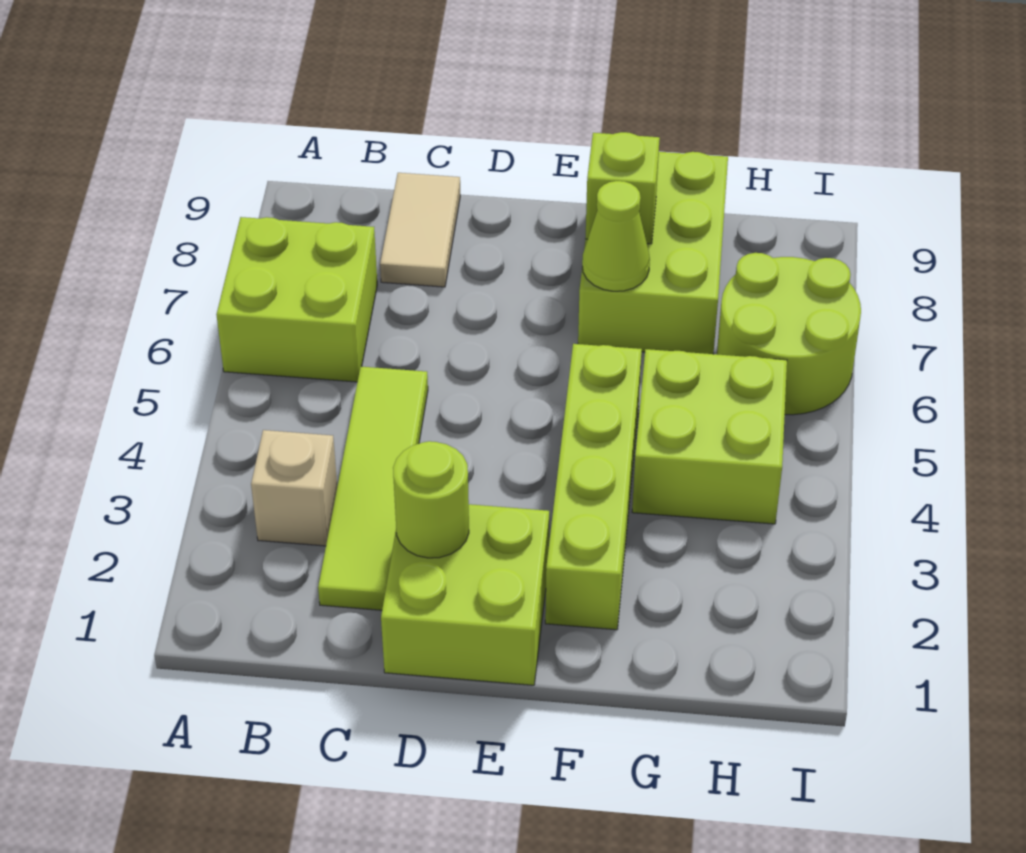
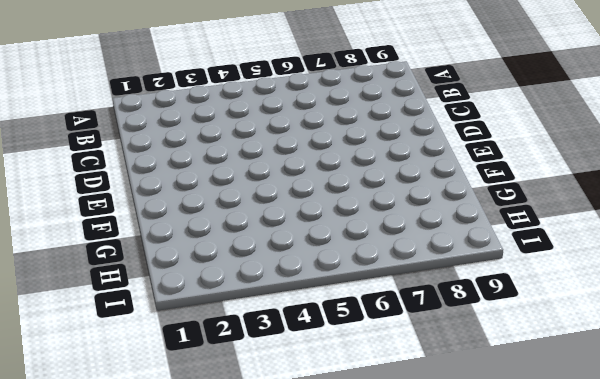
none -> lime brick A6:B7 level 1
none -> tan brick B3 level 1
none -> lime tile C2:C5 level 1

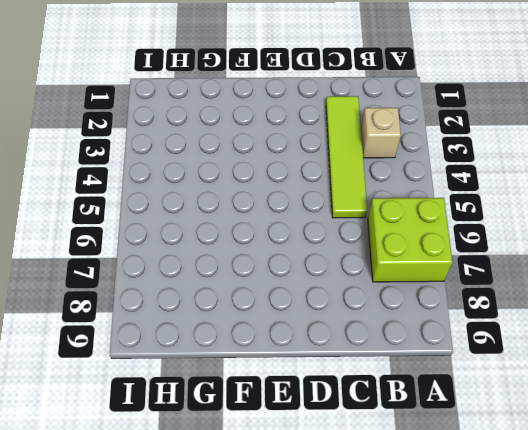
none -> tan tile C8:C9 level 1
none -> lime brick D1:E2 level 1
none -> lime brick F2:F5 level 1

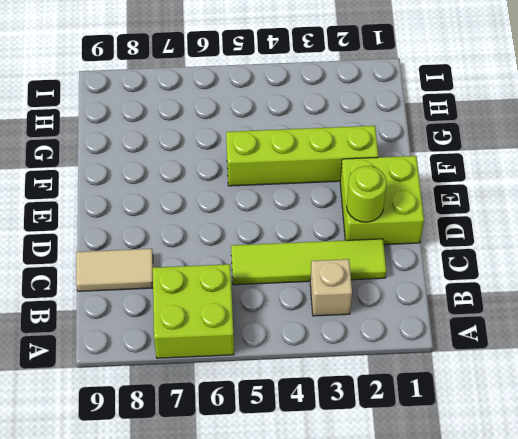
none -> lime brick F7:G9 level 1
none -> lime brick G4:H5 level 1
none -> lime round brick H6:I7 level 1

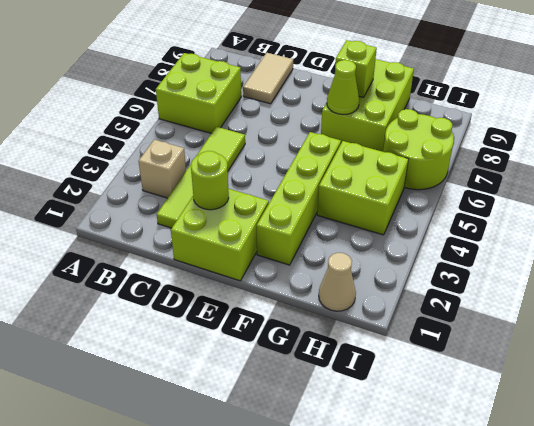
tan cone H1 level 1 -> none

